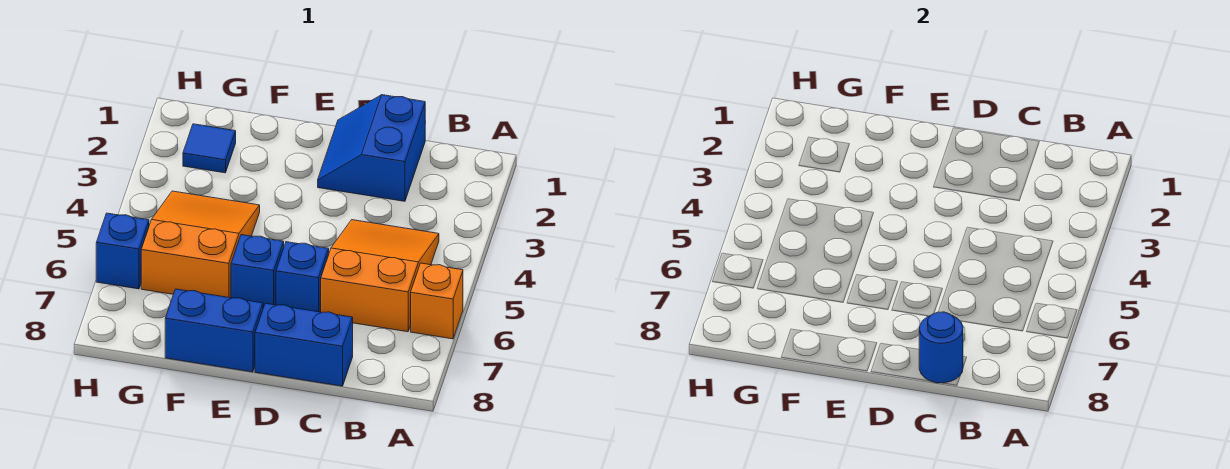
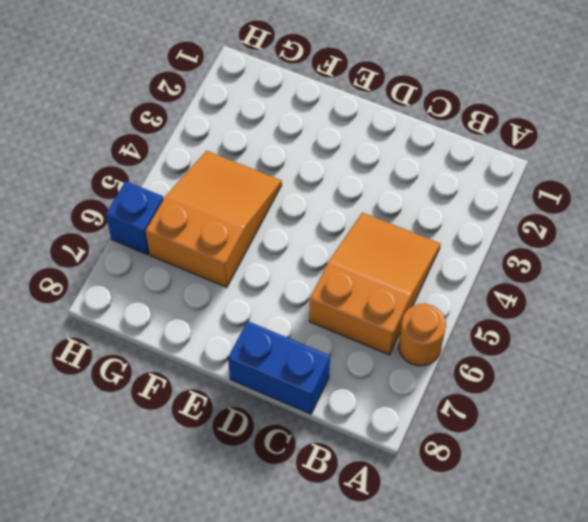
orange round brick A6 level 1 -> orange brick A6 level 1
none -> blue slope C1:D2 level 1 top C
none -> blue brick D6 level 1

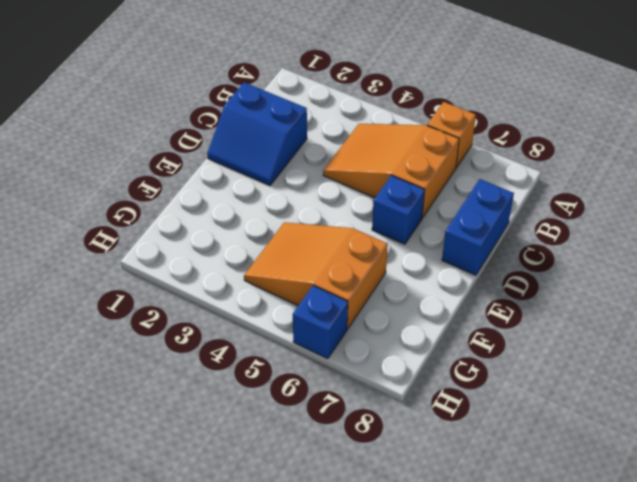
none -> blue brick E6 level 1
none -> blue brick E8:F8 level 1

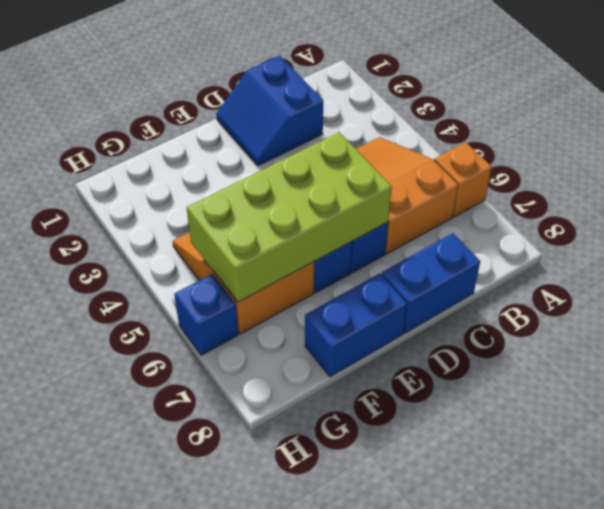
lime brick D5:G6 level 2 -> none
none -> blue tile G2 level 1
none -> blue round brick C8 level 2

